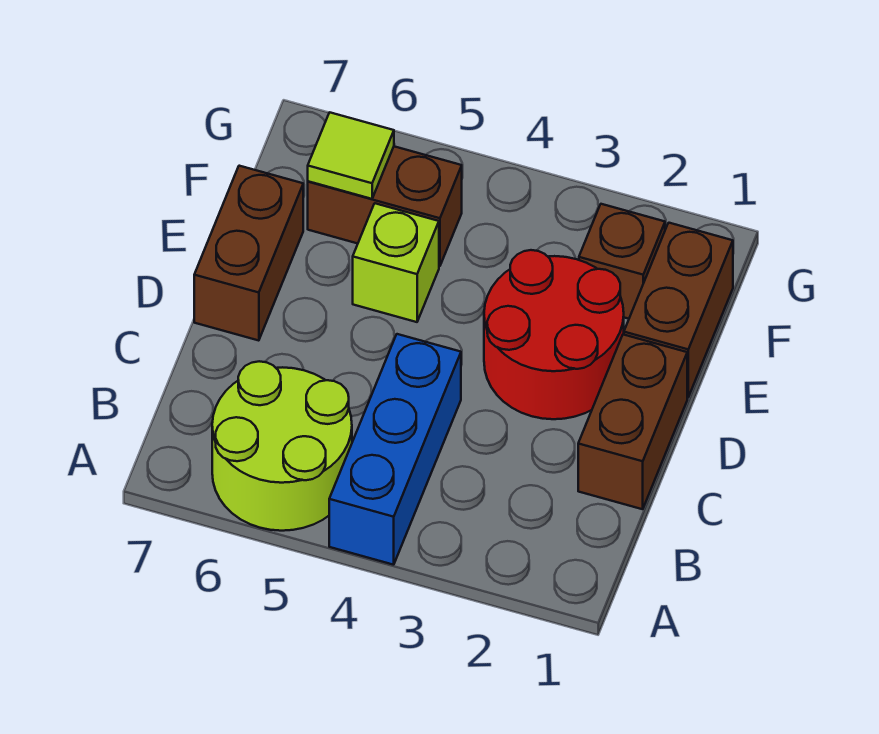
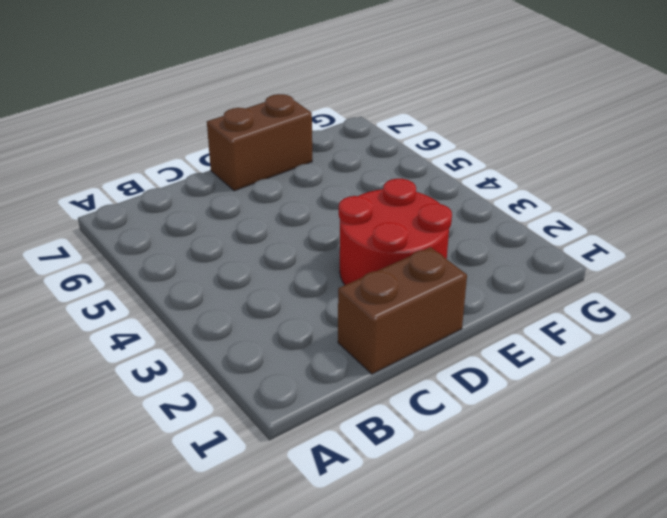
none -> blue brick A4:C4 level 1
none -> lime round brick A5:B6 level 1

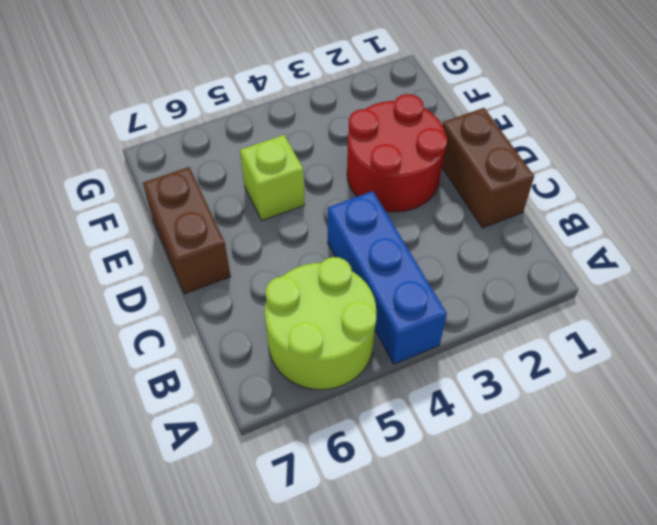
none -> brown brick E1:F1 level 1
none -> brown brick F2 level 1

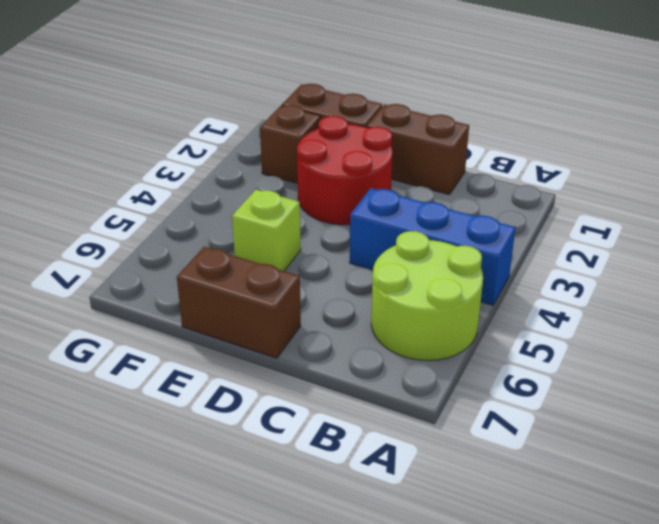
none -> brown brick F5:F6 level 1
none -> lime tile F6 level 2

